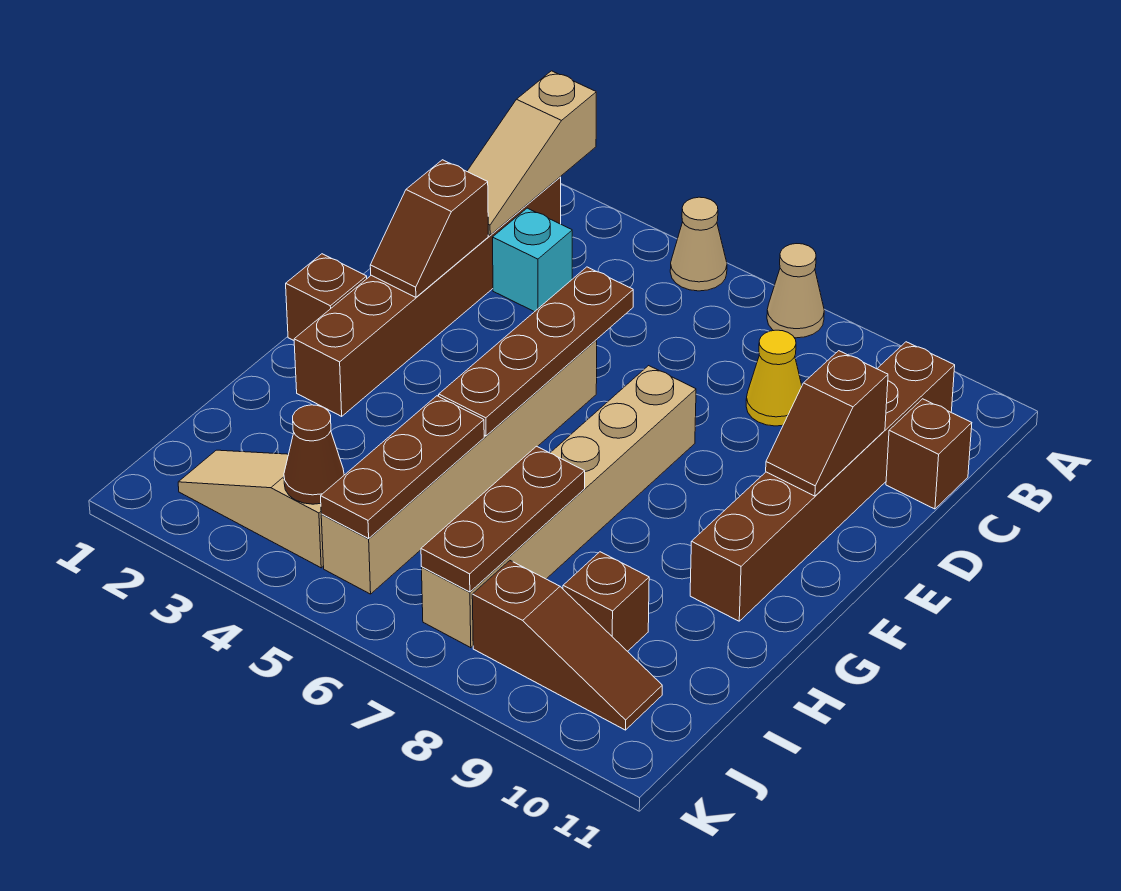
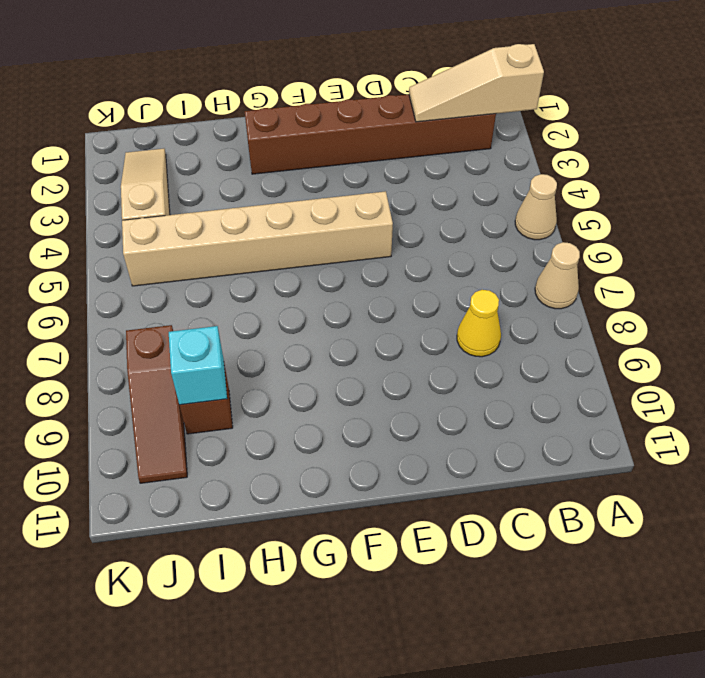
cyan brick I9 level 2 -> cyan brick C3 level 1
none -> brown brick B10:G10 level 1
none -> brown brick C11 level 1
none -> tan brick E7:J7 level 1

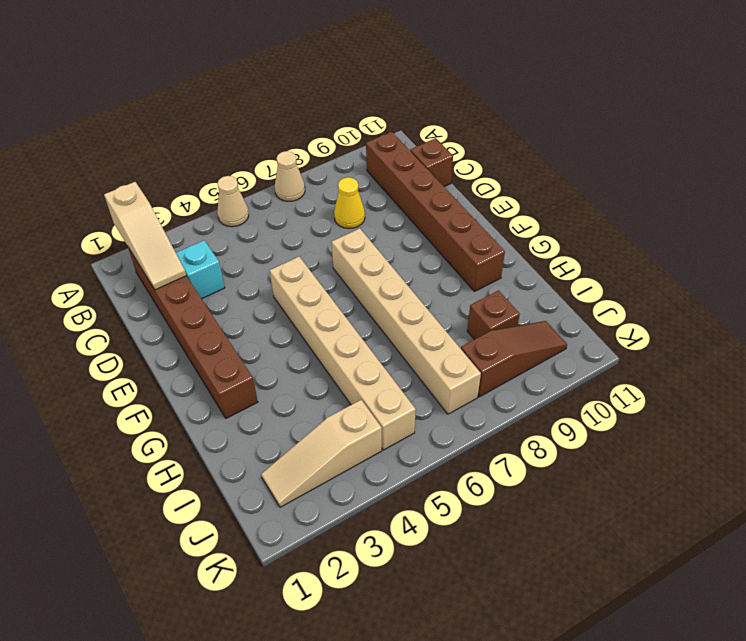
none -> brown brick F1 level 1
none -> brown slope D2:E2 level 2 top D
none -> brown plate D5:G5 level 2

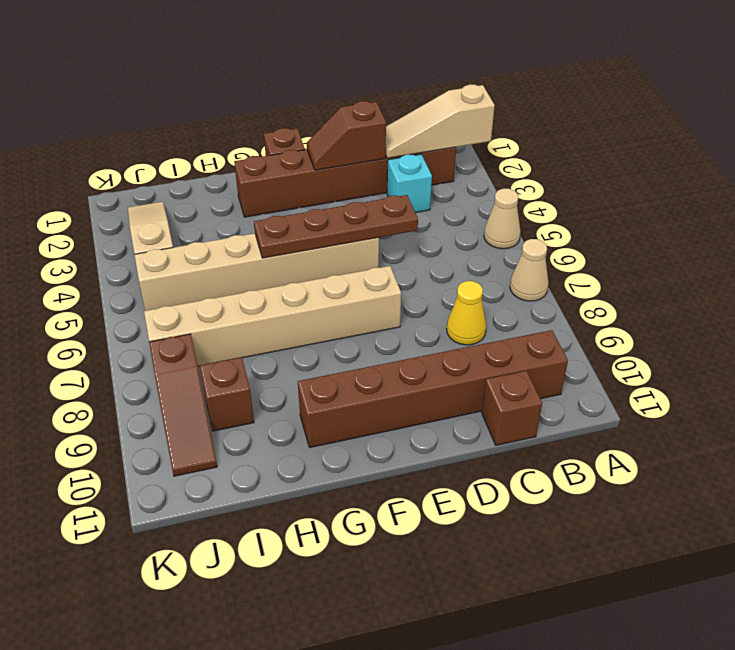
none -> brown slope D10:E10 level 2 top D
none -> brown plate H5:J5 level 2
none -> brown plate H7:J7 level 2

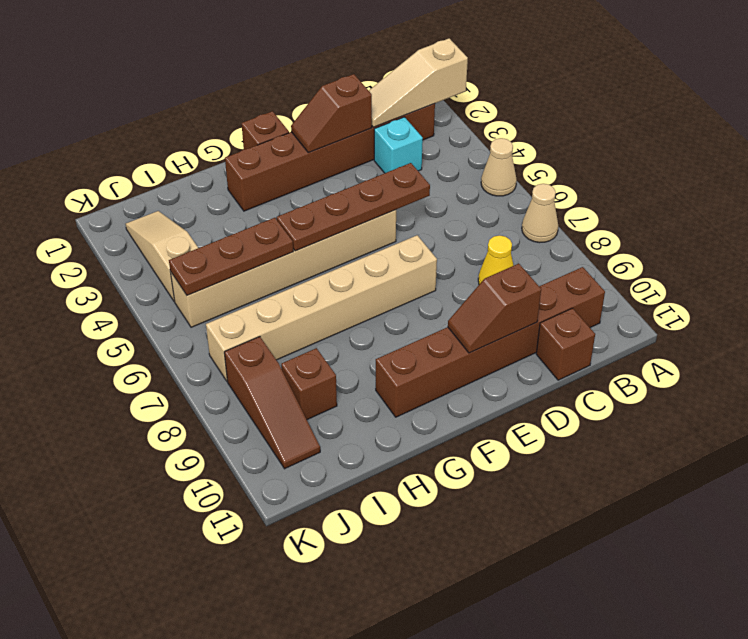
none -> brown plate H7:J7 level 2
none -> brown cone J4 level 2

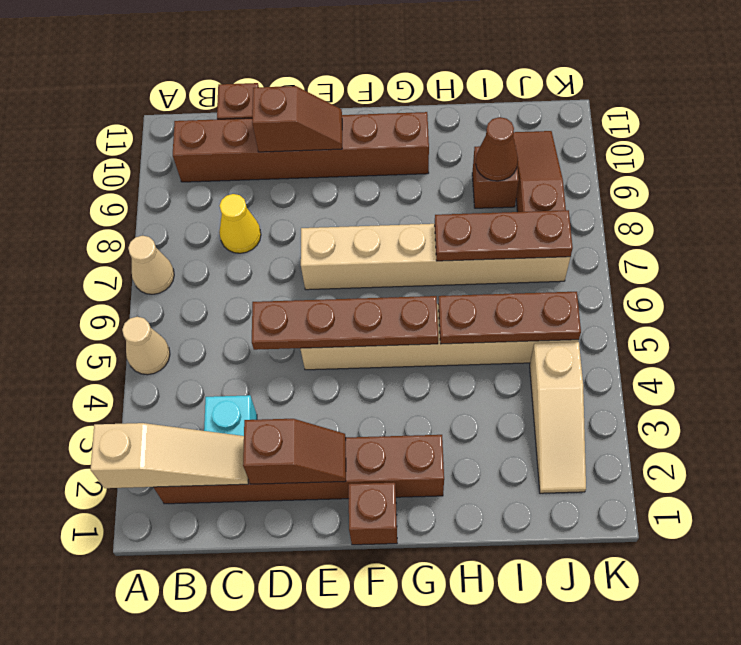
brown cone I9 level 2 -> brown cone J4 level 2

